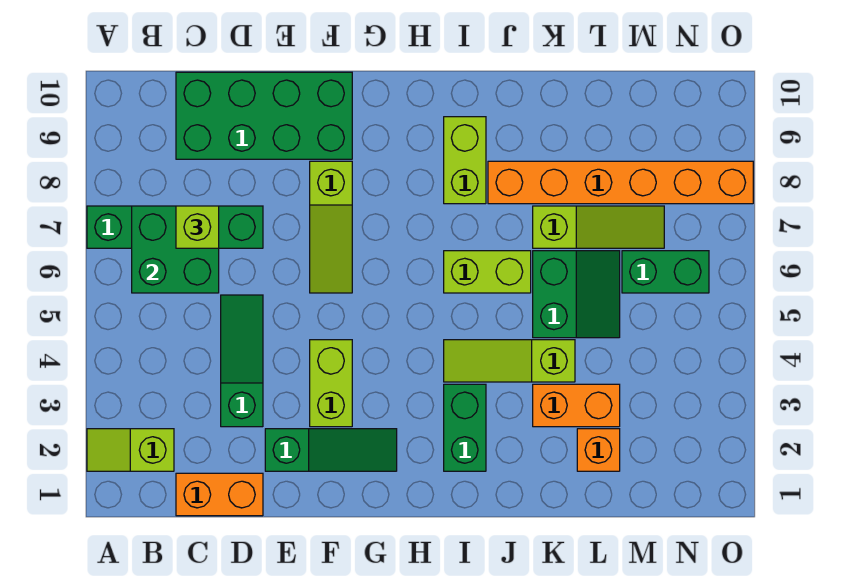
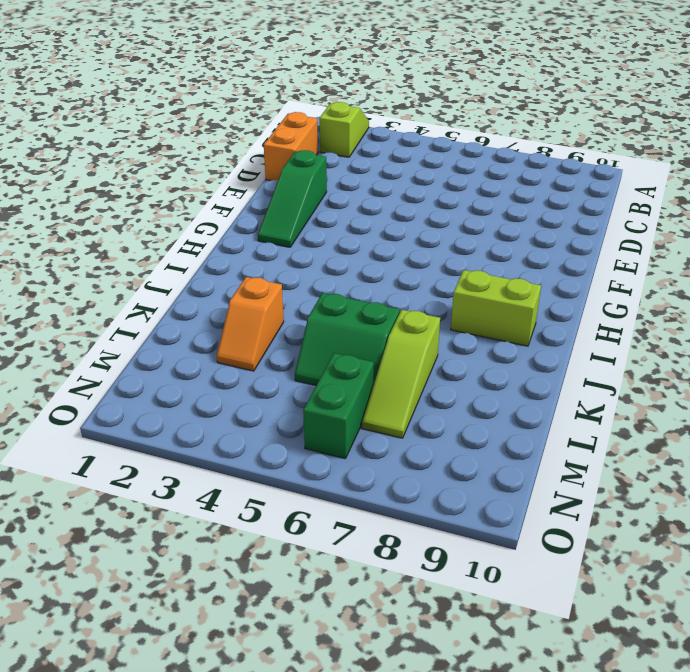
orange slope K3:L3 level 1 top K -> orange brick K3:L3 level 1
none -> green brick A7:D7 level 1
none -> green brick C9:F10 level 1
none -> green slope D3:D5 level 1 top 3

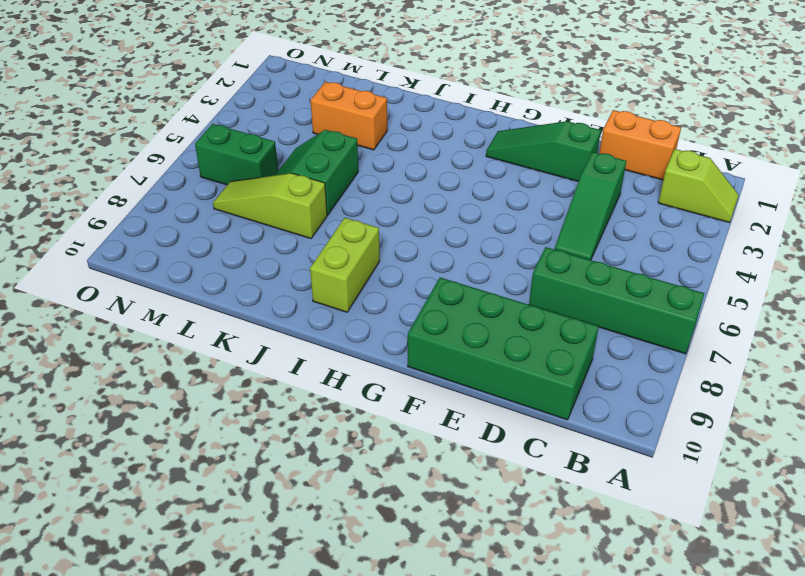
none -> lime brick F3:F4 level 1
none -> lime slope F6:F8 level 1 top 8
none -> green brick I2:I3 level 1

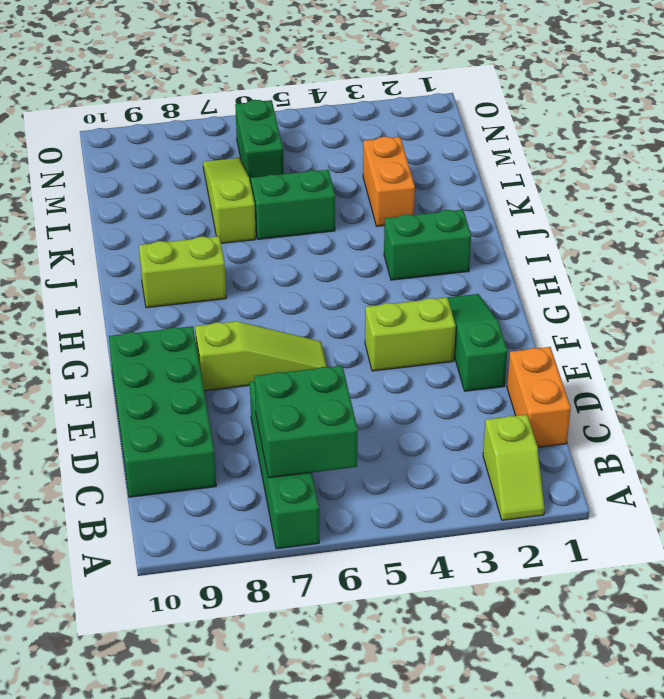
none -> green slope D3:D5 level 1 top 3
none -> lime slope I4:K4 level 1 top K
none -> lime brick I6:J6 level 1

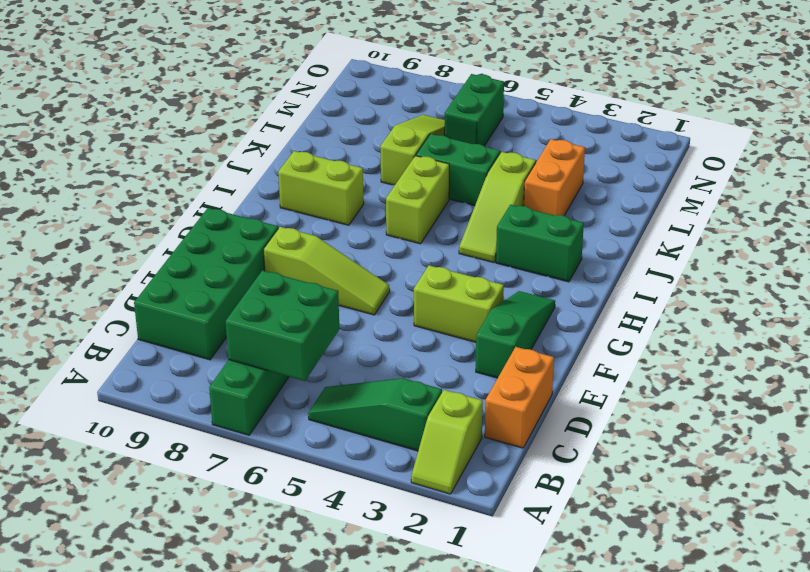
green slope B3:B5 level 1 top 3 -> green slope D3:D5 level 1 top 3
none -> orange brick J8:O8 level 1
none -> orange brick L2 level 1
none -> lime brick C7 level 3

